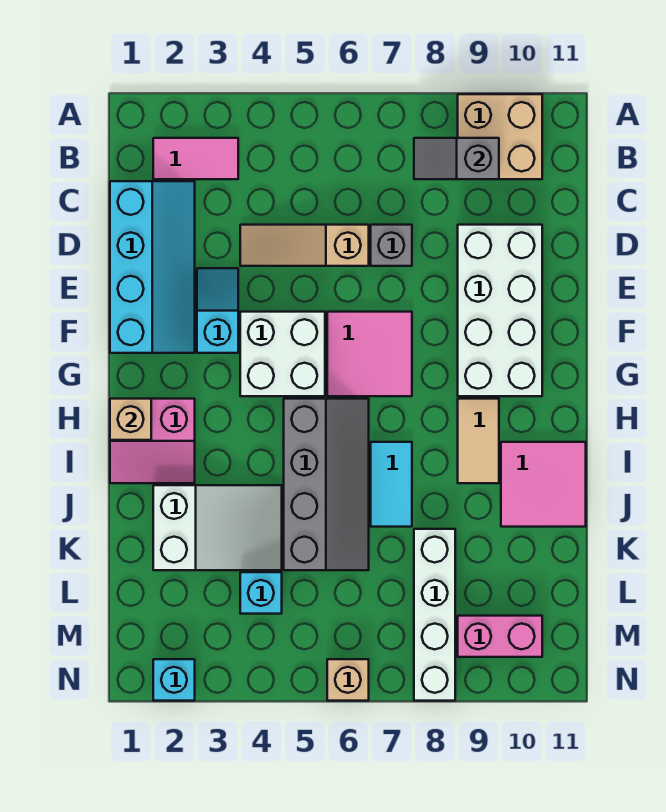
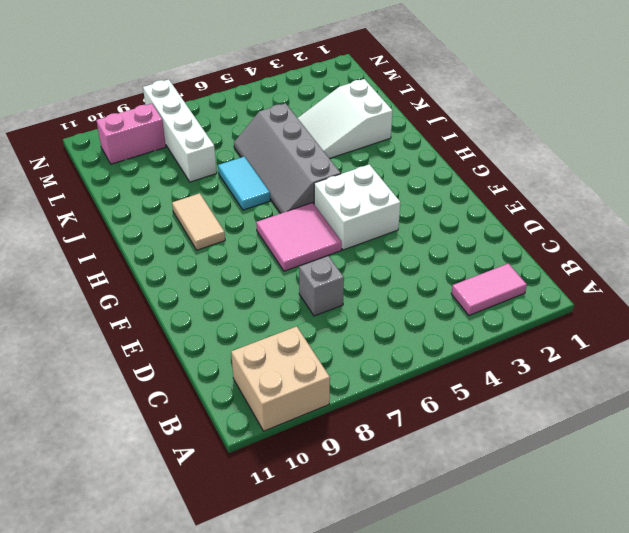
none -> cyan slope C1:F2 level 1 top 1
none -> tan slope D4:D6 level 1 top 6
none -> white brick D9:G10 level 1

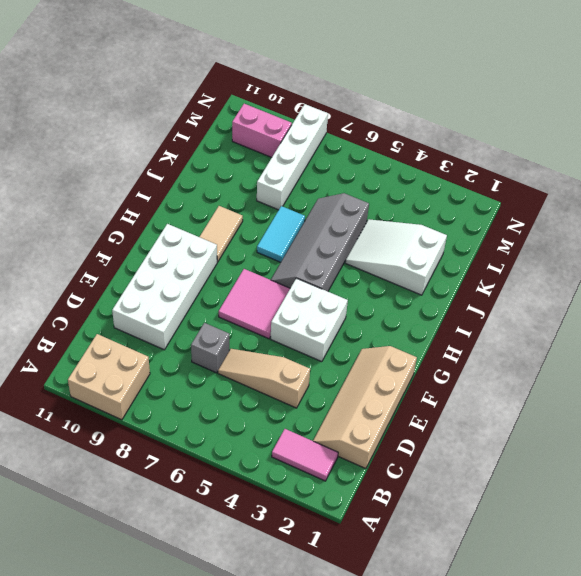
tan slope C1:F2 level 1 top 1 -> cyan slope C1:F2 level 1 top 1
tan slope D4:D6 level 1 top 4 -> tan slope D4:D6 level 1 top 6
none -> cyan slope E3:F3 level 1 top F
none -> pink slope H1:I2 level 1 top H
none -> pink tile I10:J11 level 1

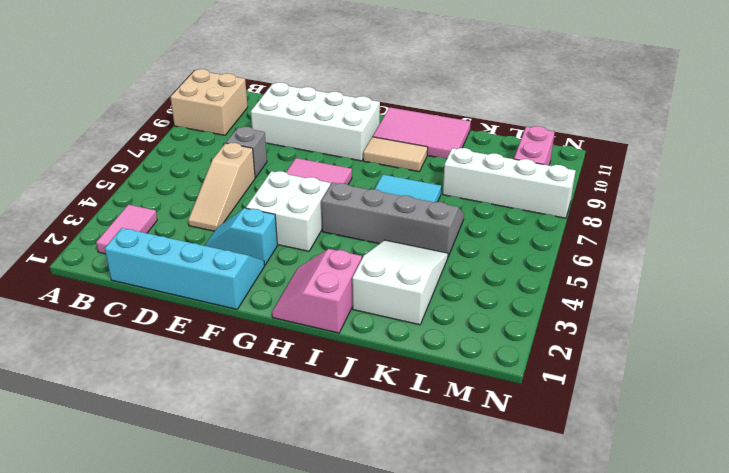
pink slope H1:I2 level 1 top I -> pink slope H1:I2 level 1 top H
pink tile H10:J11 level 1 -> pink tile I10:J11 level 1
none -> cyan brick L4 level 1
none -> cyan brick N2 level 1
none -> tan brick N6 level 1

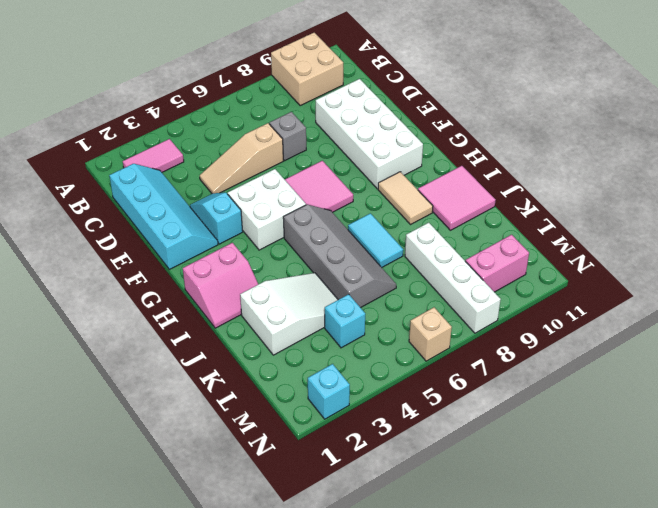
none -> grey slope B8:B9 level 2 top 9
none -> tan brick H1 level 2

